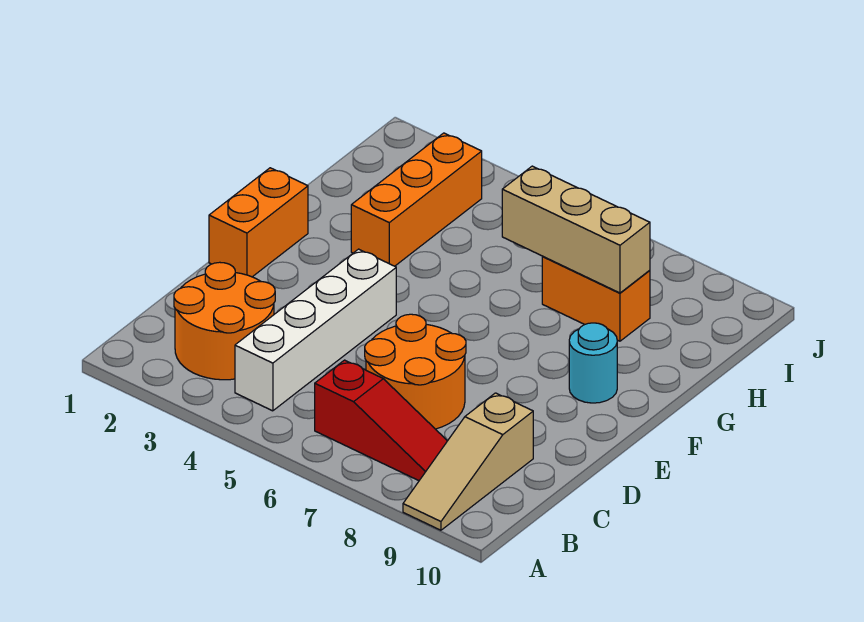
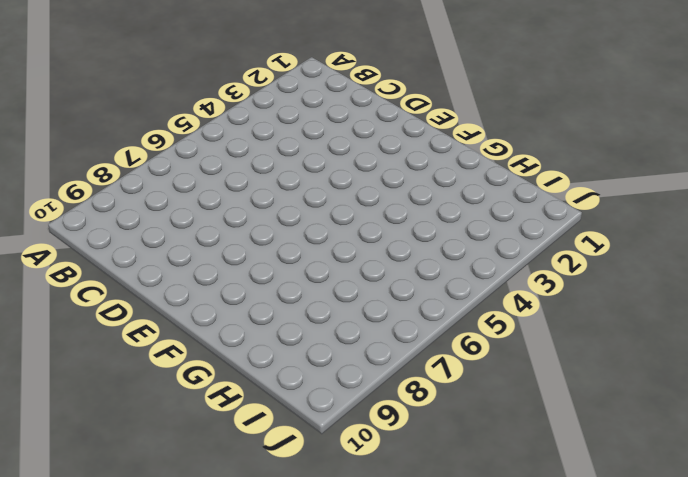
none -> tan slope A9:C9 level 1 top C
none -> orange round brick B2:C3 level 1

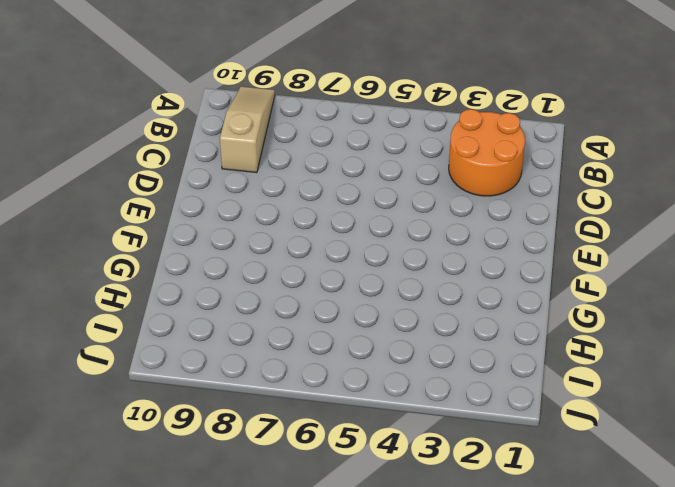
none -> white brick B4:E4 level 1
none -> red slope B6:B8 level 1 top 6

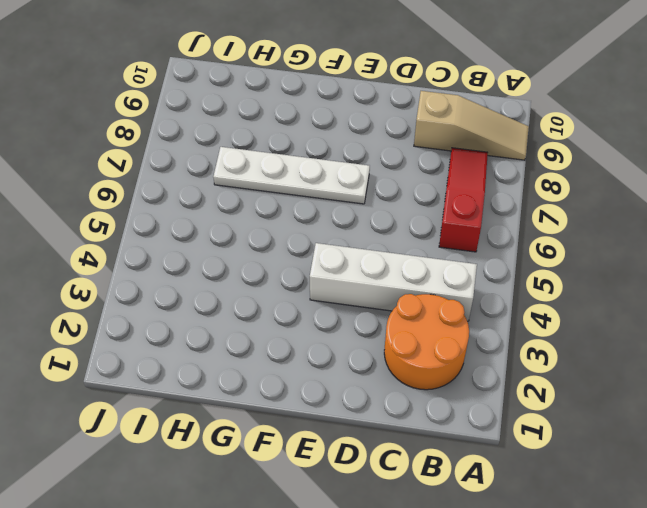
white plate E7:H7 level 1 -> orange brick H7:H8 level 1
none -> orange round brick C6:D7 level 1
none -> orange brick E1:F1 level 1

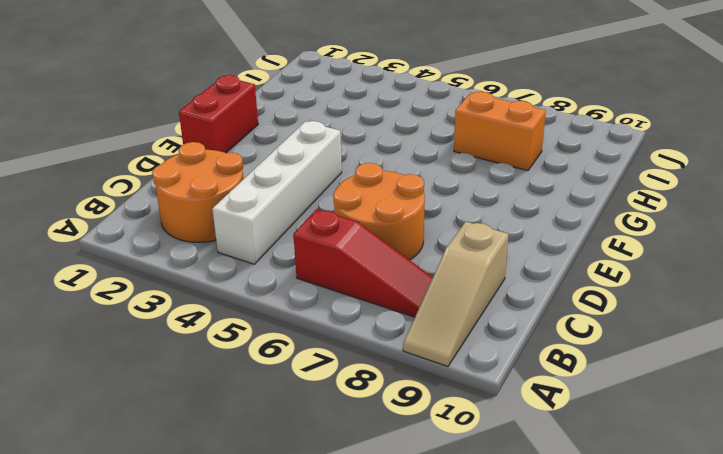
red brick E1:F1 level 1 -> orange brick E1:F1 level 1
none -> cyan round brick F9 level 1
none -> orange brick G3:I3 level 1

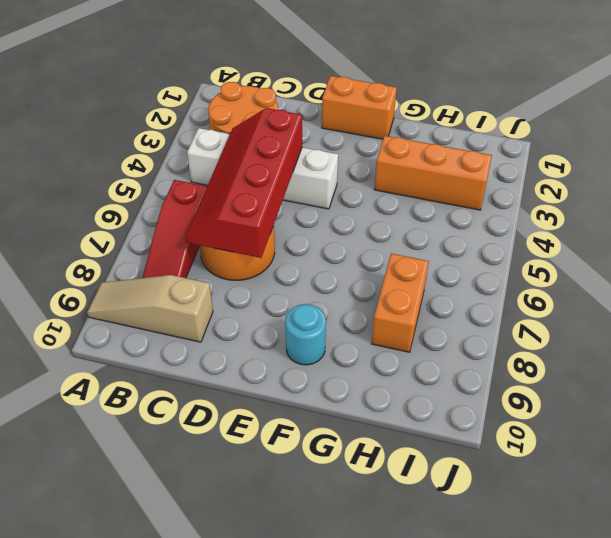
red slope C4:D7 level 2 top D -> none
none -> tan brick H6:H8 level 2

